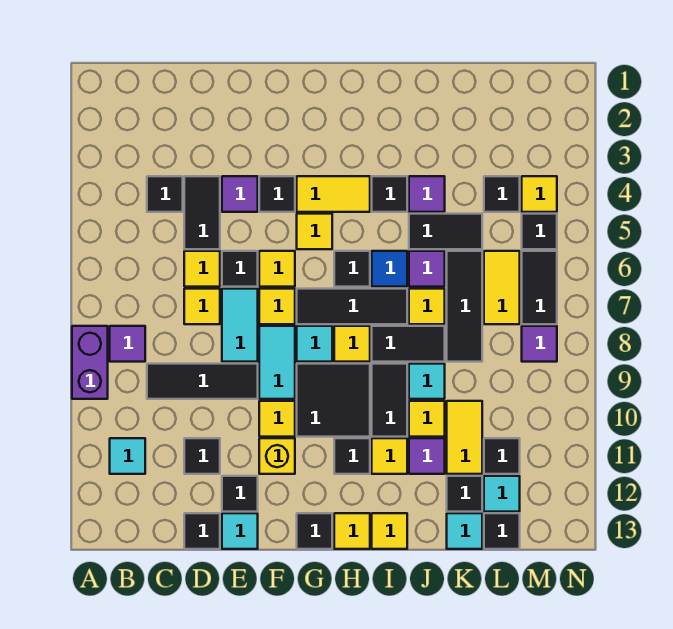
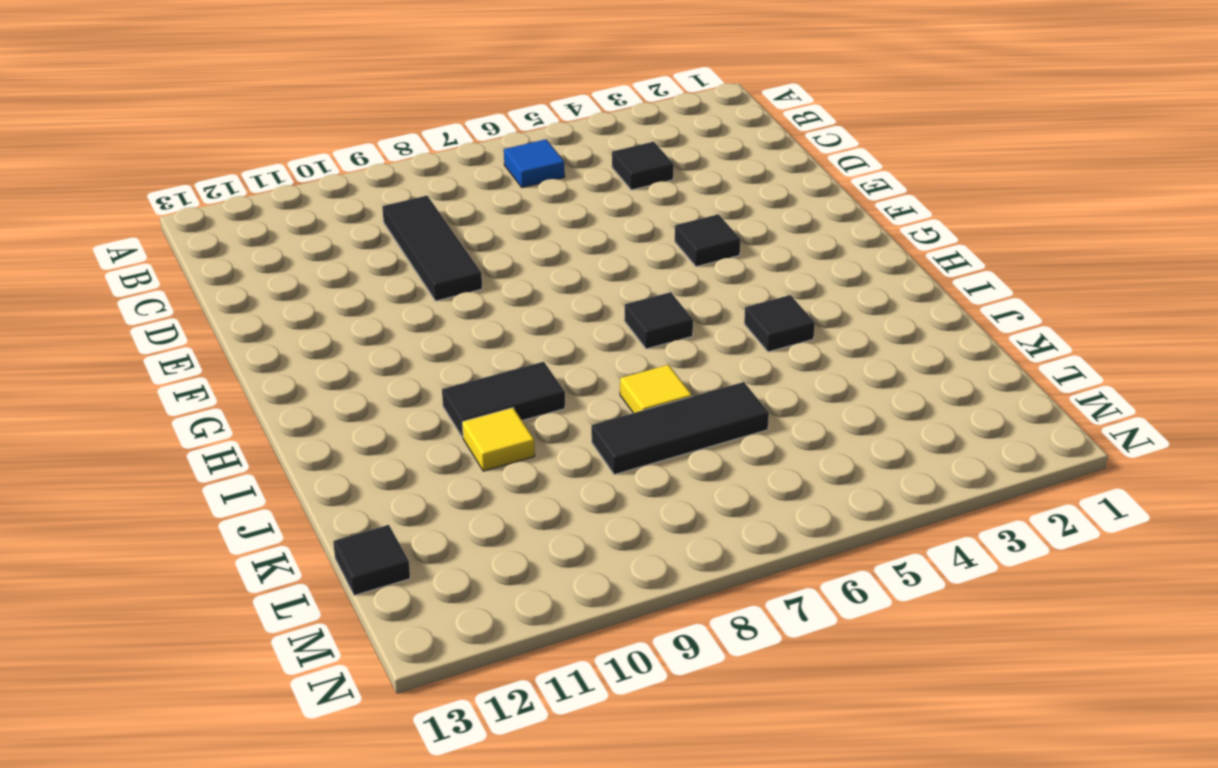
blue tile B6 level 1 -> blue tile I6 level 1
none -> purple brick A8:A9 level 1
none -> purple tile B8 level 1
none -> cyan tile B11 level 1
none -> black tile D4:D5 level 1

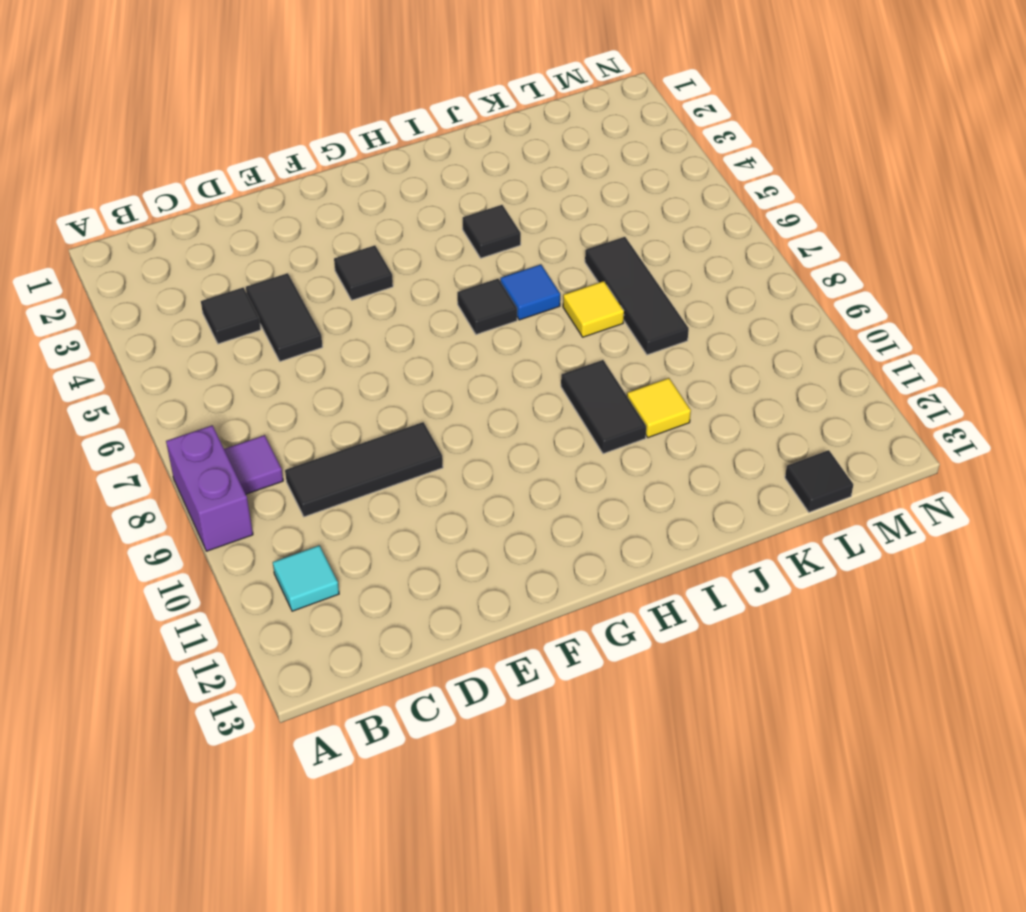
none -> yellow tile D6 level 1
none -> yellow tile D7 level 1
none -> black tile D11 level 1
none -> black tile D13 level 1

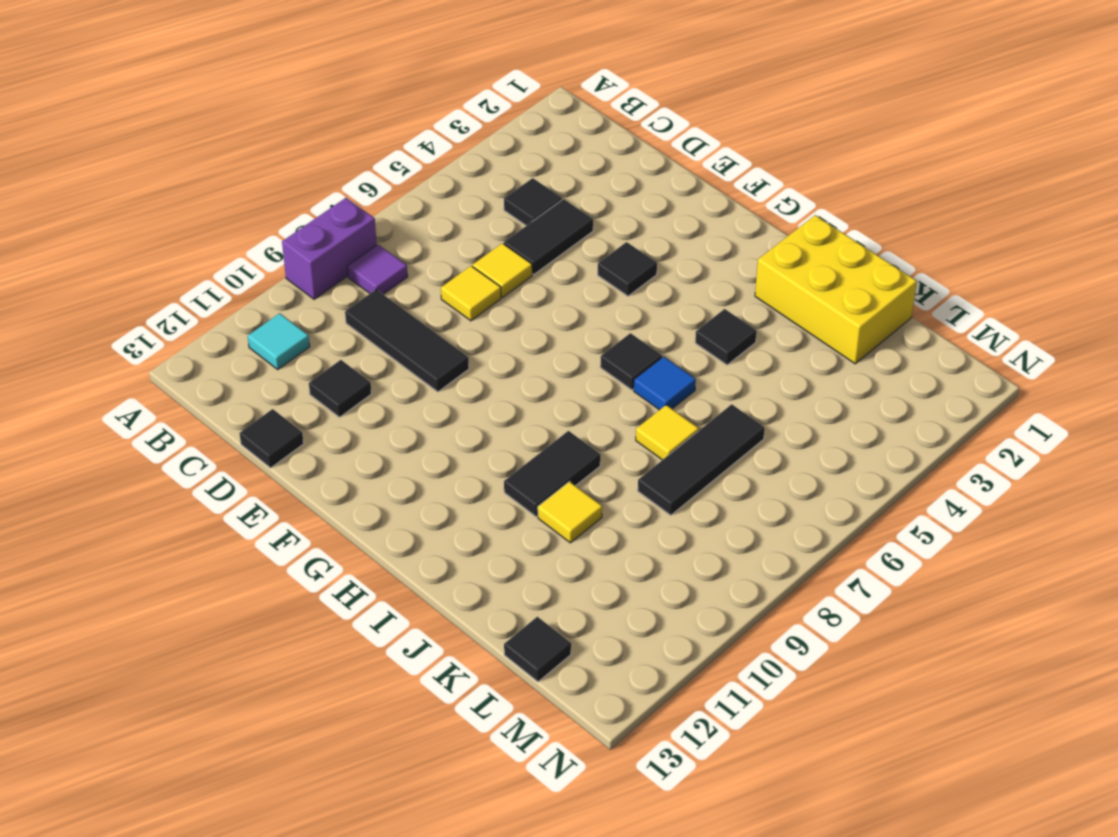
yellow brick I1:K2 level 1 -> none
none -> purple tile E4 level 1
none -> black tile E6 level 1
none -> cyan tile E7:E8 level 1
none -> black tile E12 level 1

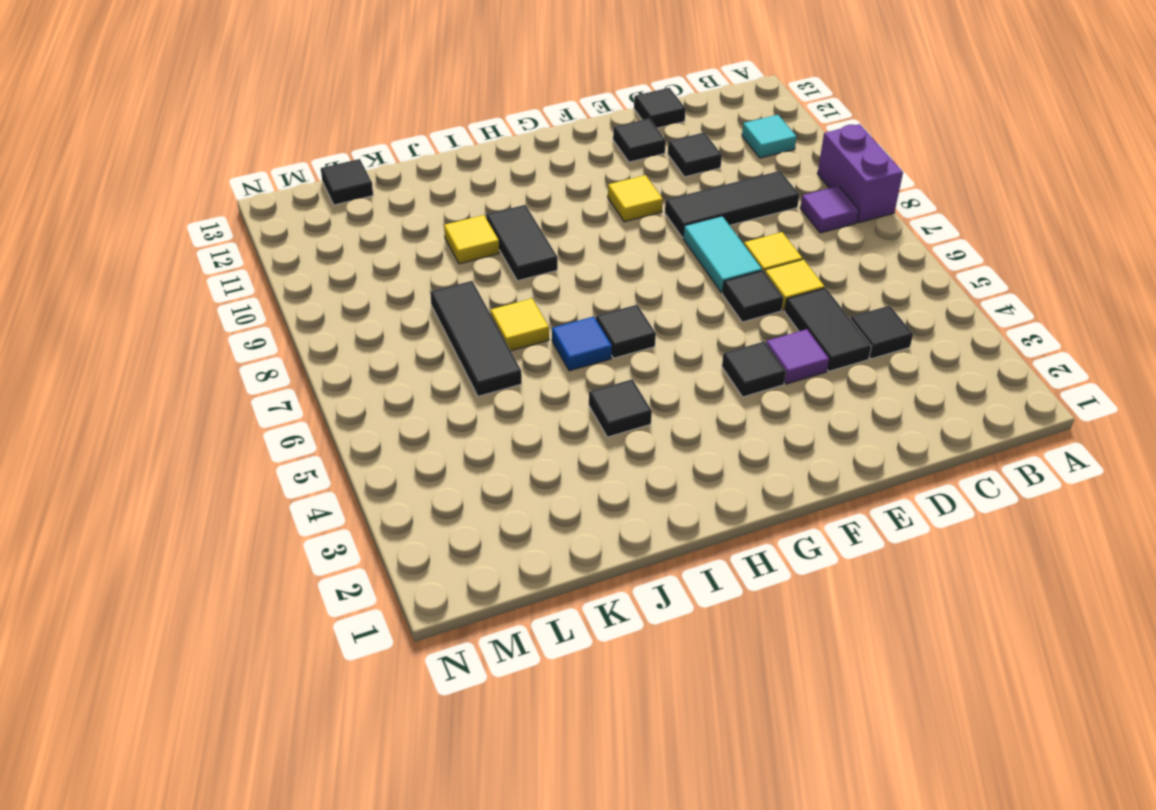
none -> cyan tile E13 level 1
none -> yellow tile F6 level 1
none -> yellow tile F7 level 1
none -> cyan tile F8:F9 level 1

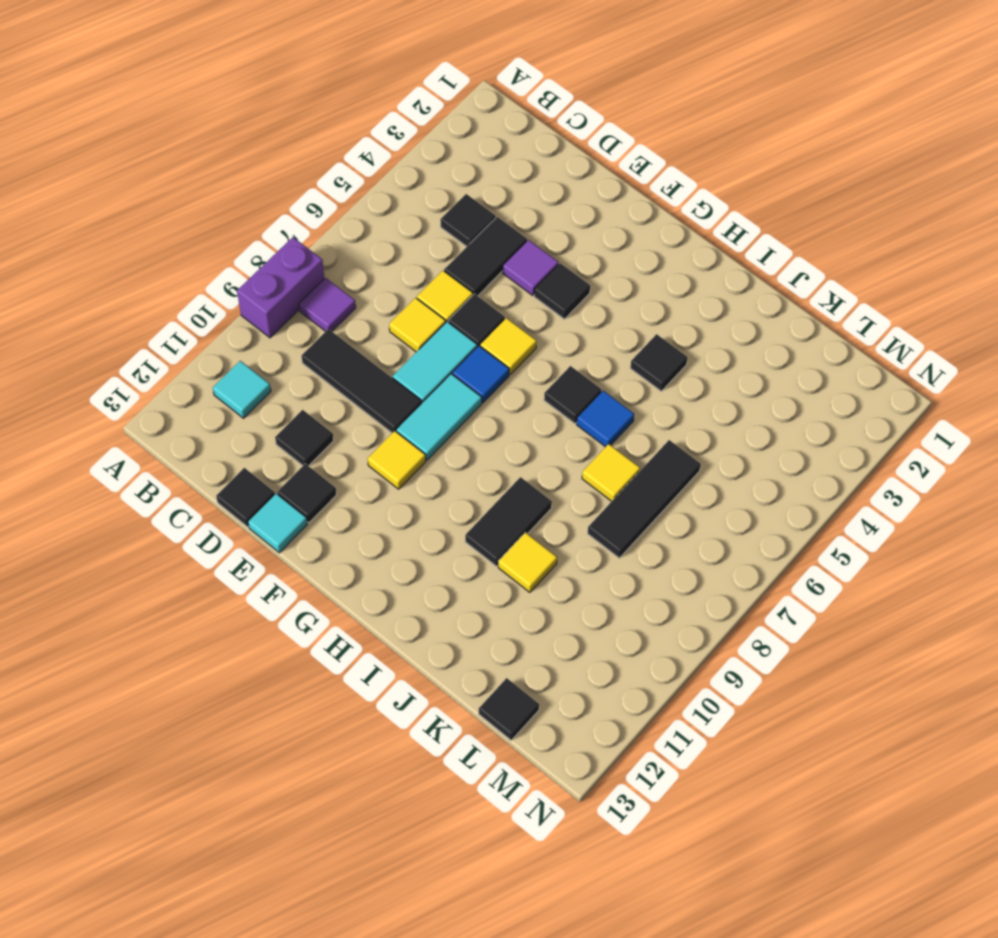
blue tile F7 level 1 -> yellow tile F7 level 1
none -> yellow brick F11 level 1
none -> yellow tile G4:H4 level 1
none -> yellow tile G5 level 1
none -> black tile G7:I7 level 1

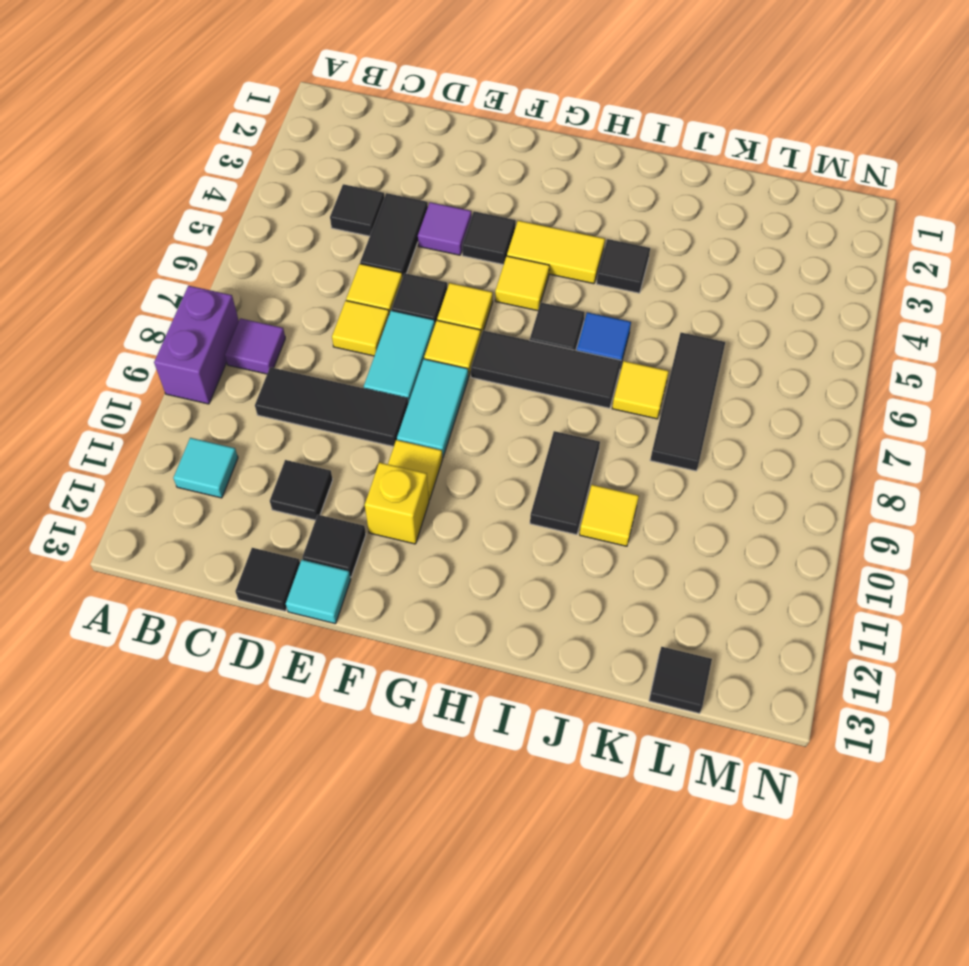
none -> cyan tile G8 level 1
none -> black tile G9:H10 level 1
none -> black tile G13 level 1
none -> yellow tile H8 level 1

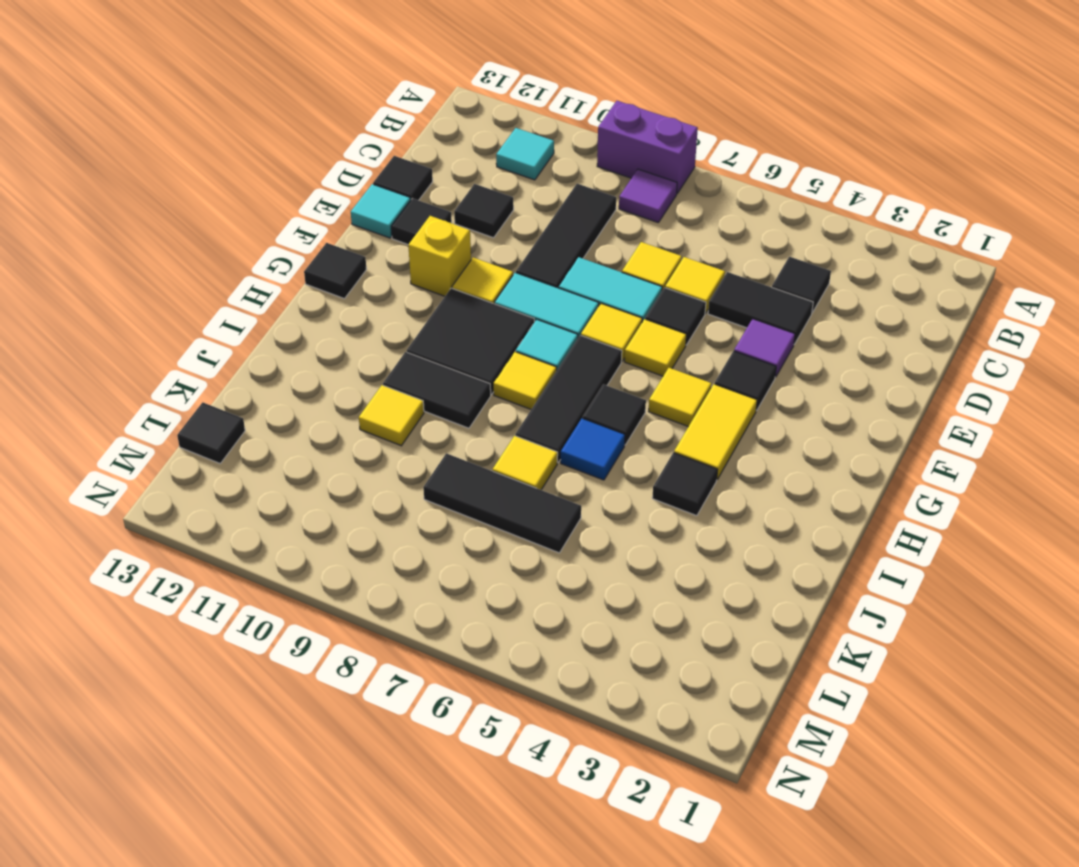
none -> black tile H11 level 1
none -> yellow tile H13 level 1
none -> black tile I8:J8 level 1
none -> yellow tile I11 level 1

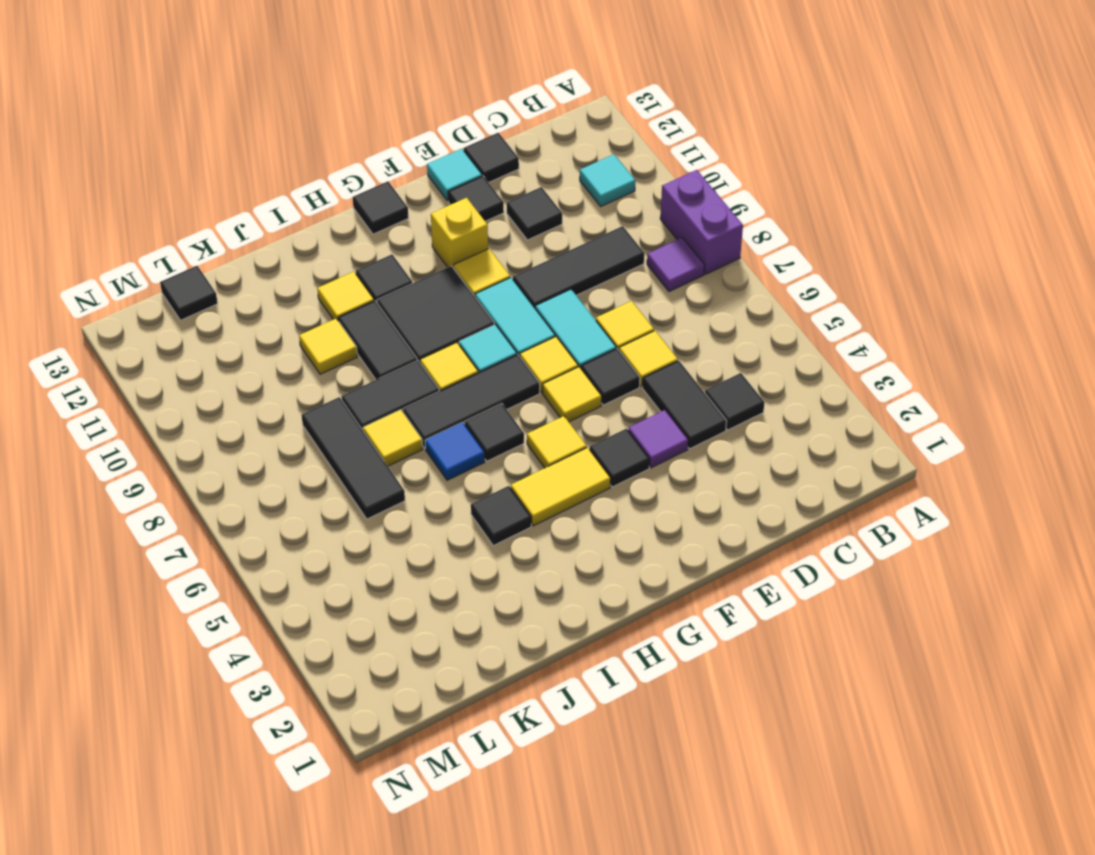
none -> yellow tile H13 level 1
none -> yellow tile I13 level 1
none -> purple tile J4 level 1
none -> black tile J5:K5 level 1

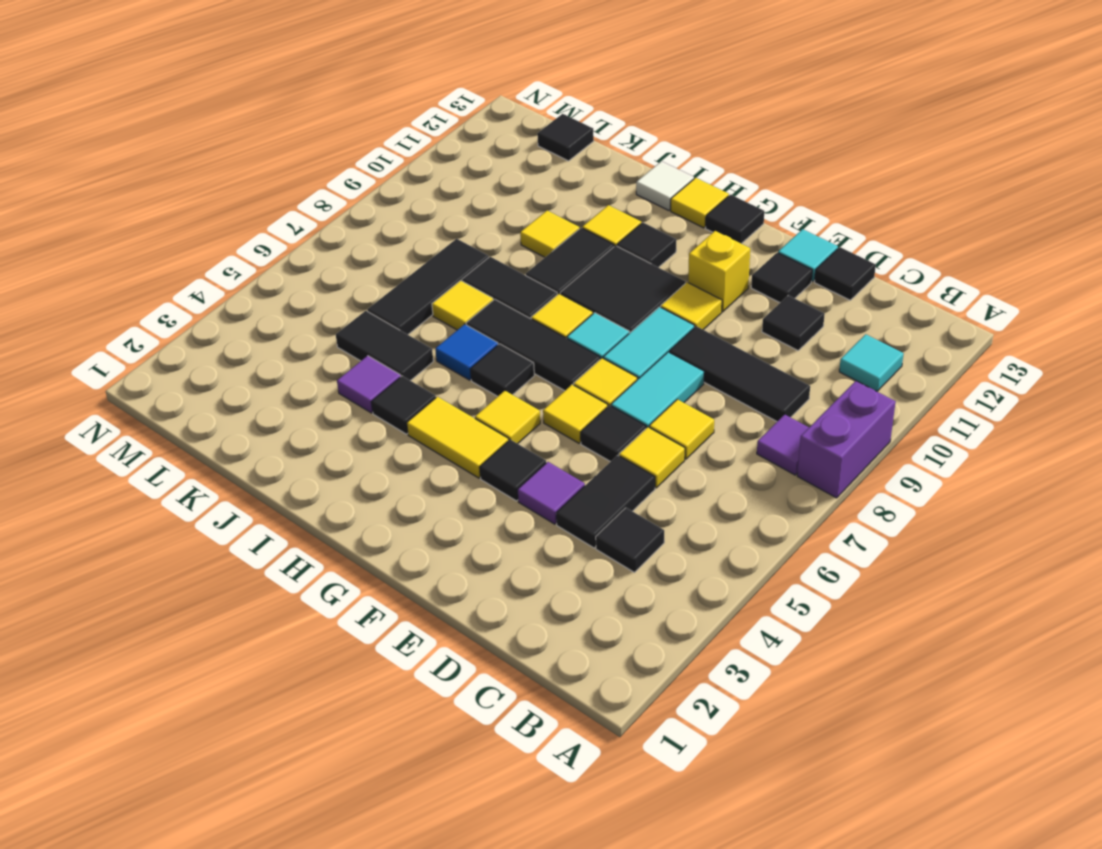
white tile I13 level 1 -> yellow tile I13 level 1
none -> purple tile J6 level 1
none -> cyan tile J9 level 1
none -> purple tile J11 level 1
none -> yellow tile K10:K11 level 1

